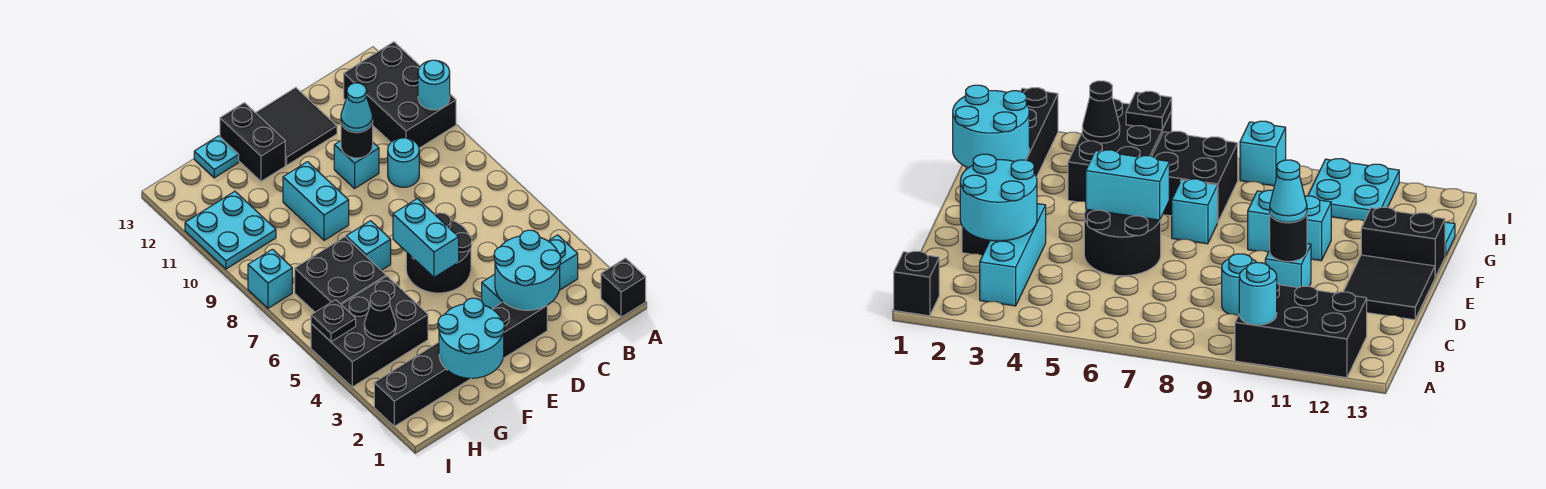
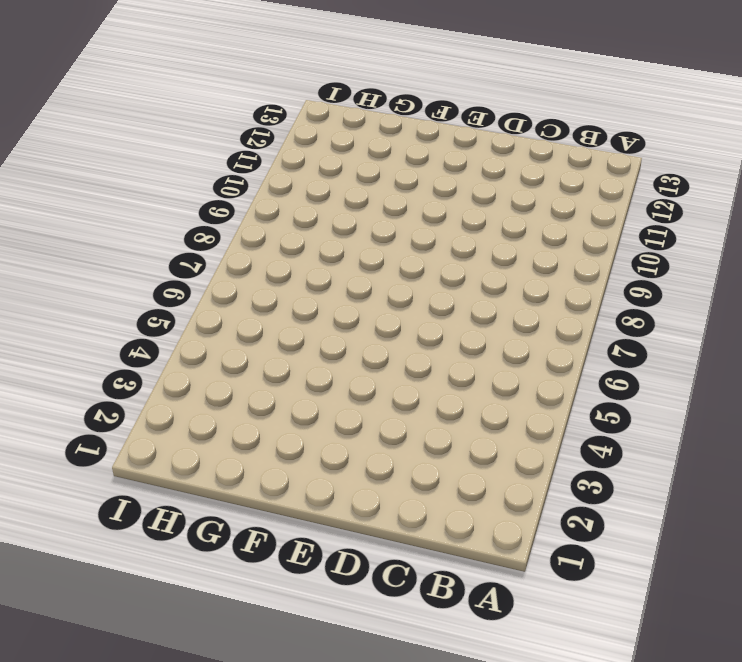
none -> black brick A1 level 1
none -> black brick A10:B12 level 1
none -> cyan brick B3:D3 level 1

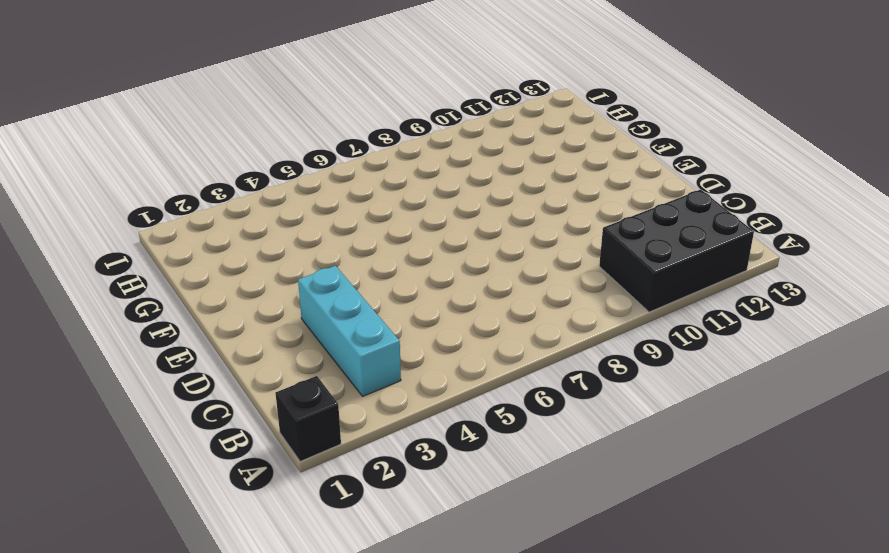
none -> cyan round brick C9 level 1
none -> black brick D2:I2 level 1
none -> black round brick D5:E6 level 1

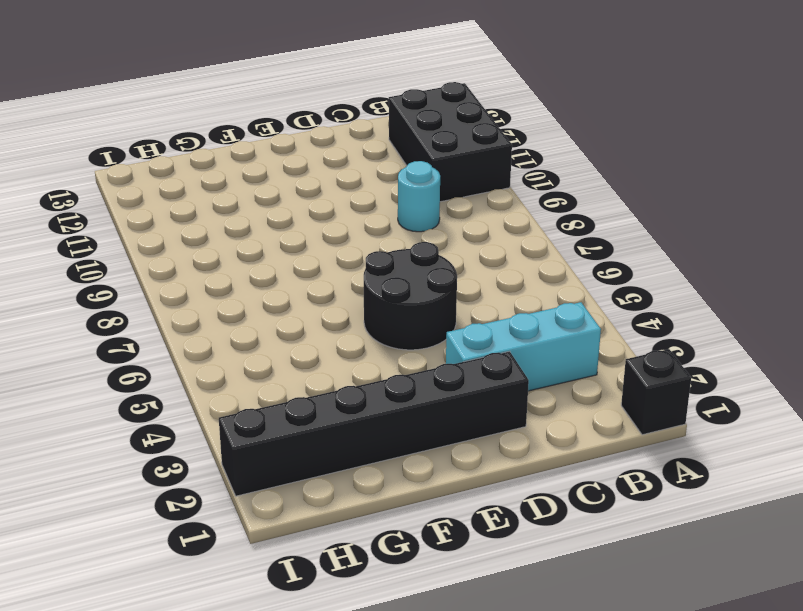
none -> cyan brick D10 level 1
none -> black tile D12:E13 level 1
none -> cyan brick F7 level 1

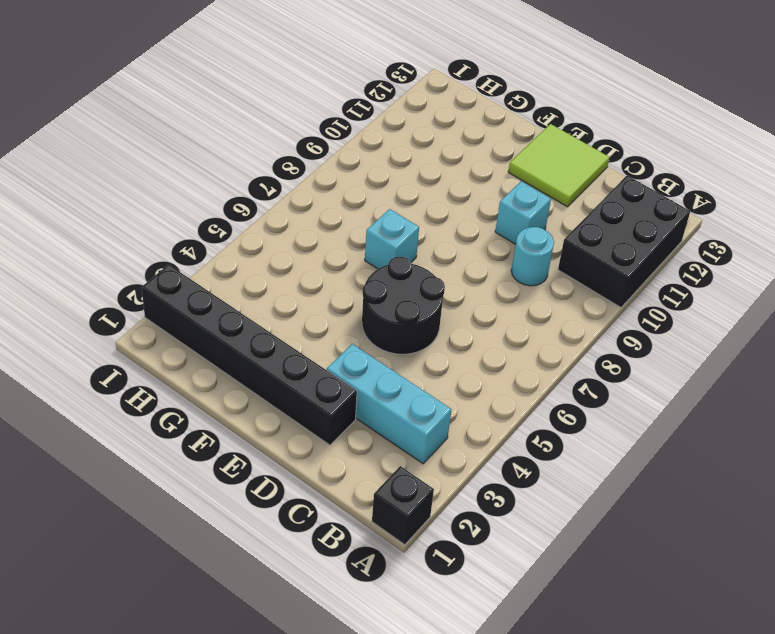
lime tile D12:E13 level 1 -> black tile D12:E13 level 1
none -> cyan brick F9:F10 level 1
none -> black brick F12:F13 level 1
none -> black brick G4:I5 level 1

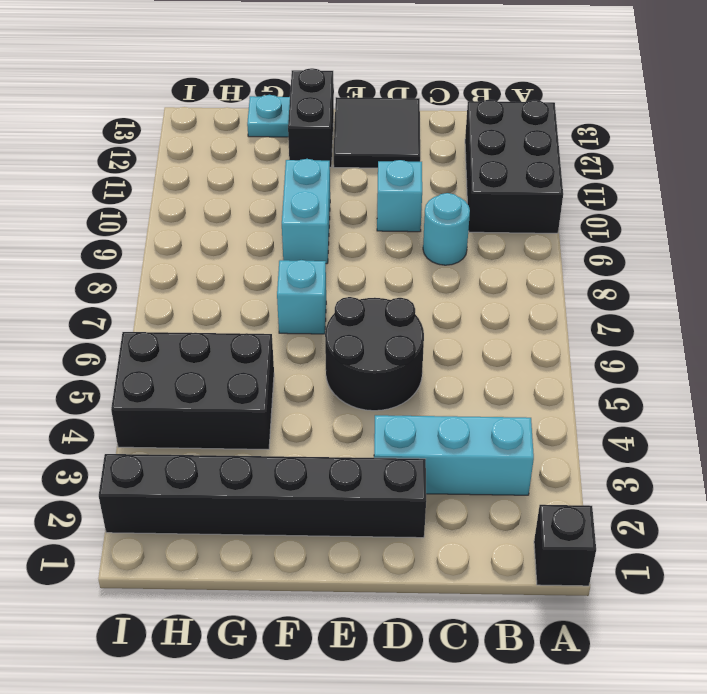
none -> black brick G6:H7 level 1
none -> cyan plate H10:I11 level 1
none -> cyan brick I8 level 1

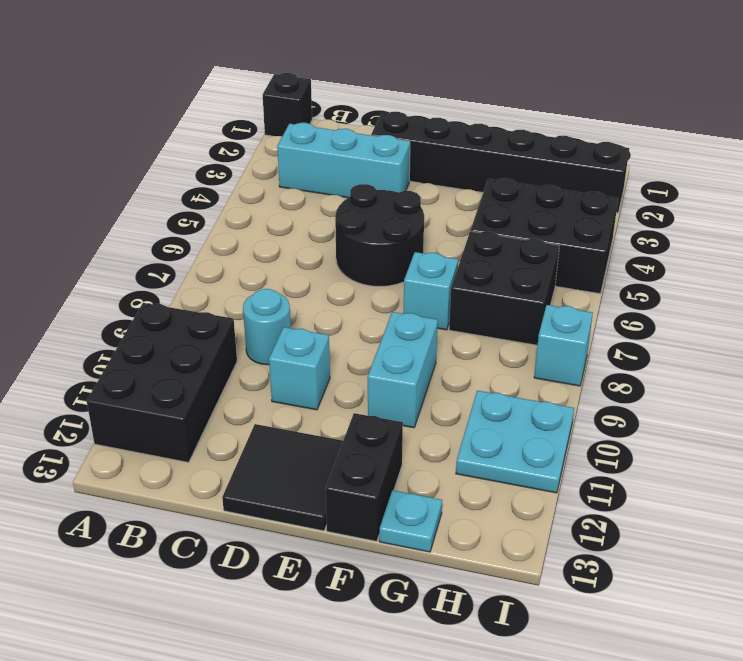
none -> cyan round brick A10 level 2
none -> cyan round brick C2:D3 level 2
none -> black round brick D10 level 2

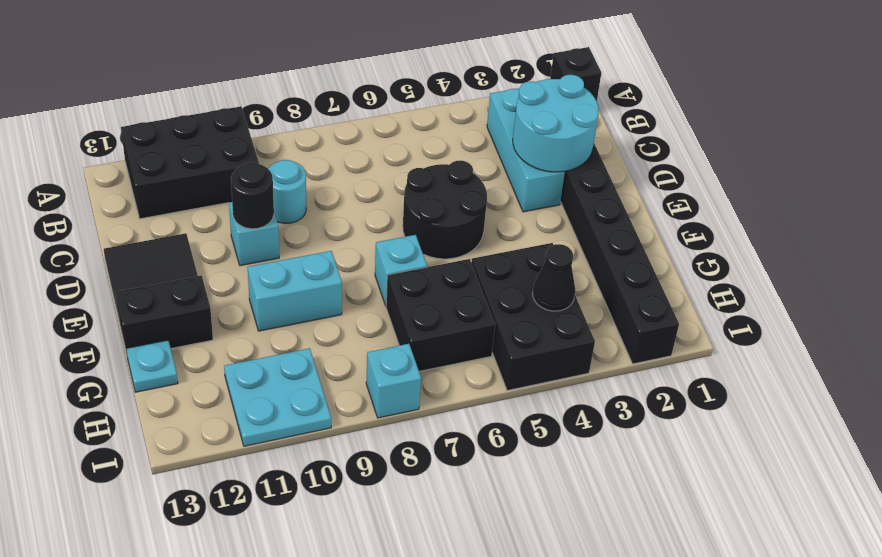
none -> cyan round brick A10 level 2
none -> cyan brick E5:E6 level 2
none -> cyan round brick F1:G2 level 2

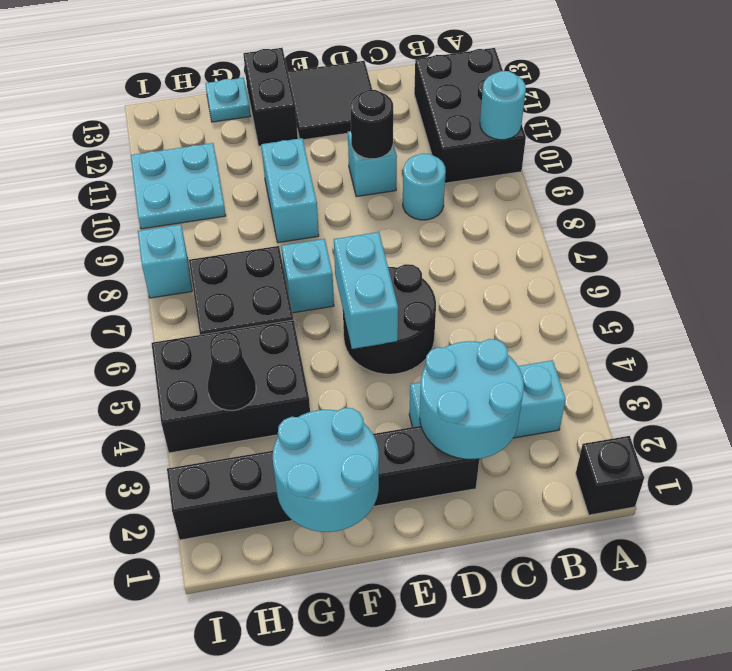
none -> black plate I5 level 2
none -> cyan cone D10 level 3

